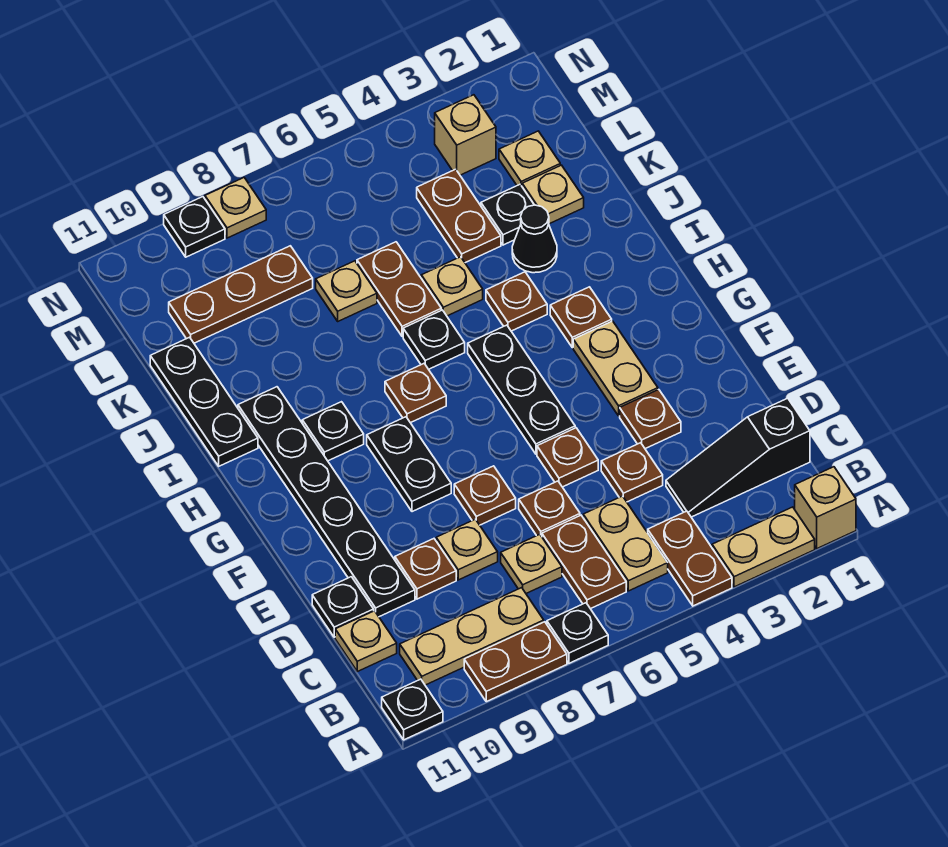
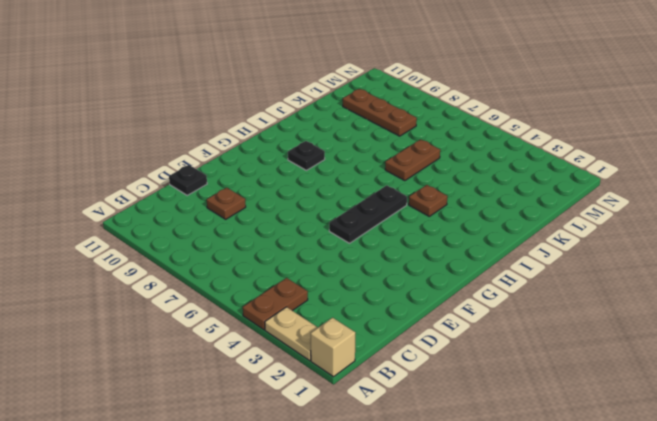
none -> black plate A7 level 1
none -> brown plate A8:A9 level 1
none -> black plate A11 level 1
none -> tan plate B5:C5 level 1

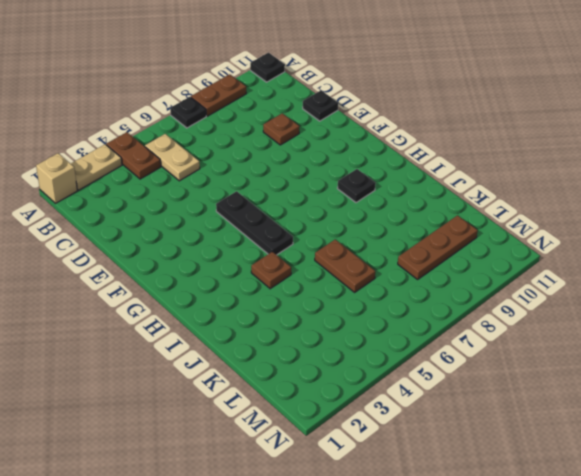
none -> brown plate B6:C6 level 1
none -> tan plate B8:B10 level 1
none -> black slope C1:C3 level 1 top 1
none -> tan plate C7 level 1

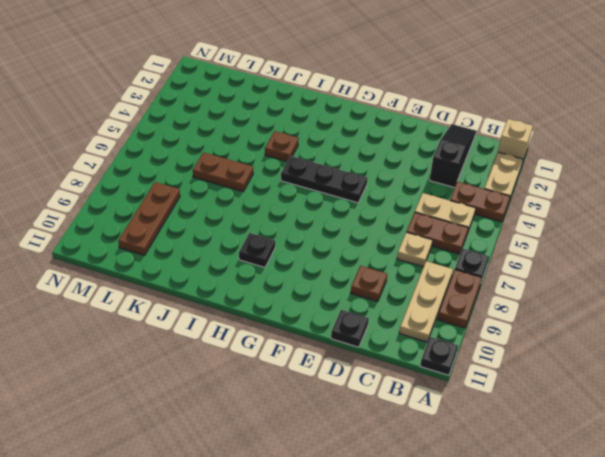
black slope C1:C3 level 1 top 3 -> black slope C1:C3 level 1 top 1
none -> tan plate C11 level 1
none -> brown plate D4 level 1
none -> brown plate D6 level 1
none -> tan plate D8 level 1

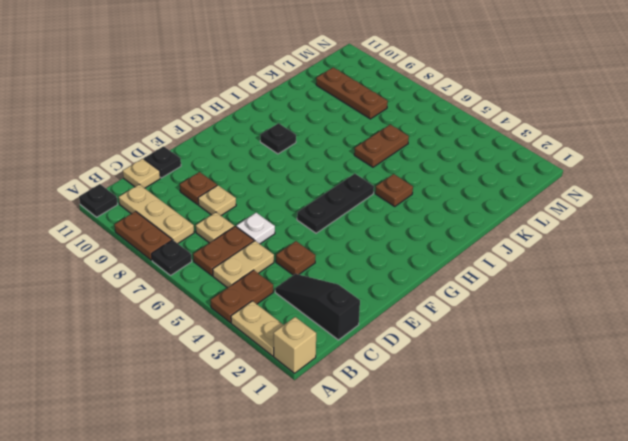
white plate D6 level 1 -> brown plate D6 level 1
none -> black plate D10:I10 level 1
none -> brown plate E3 level 1
none -> brown plate E5 level 1
none -> brown plate E7 level 1

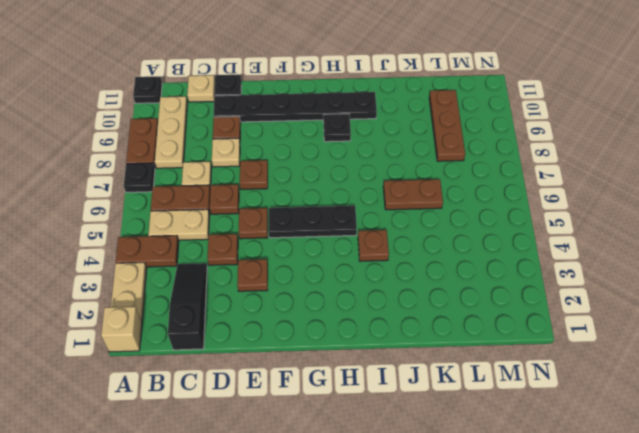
none -> tan plate F3:G3 level 1
none -> black plate F8:G8 level 1
none -> brown plate H3 level 1
none -> brown plate H7 level 1

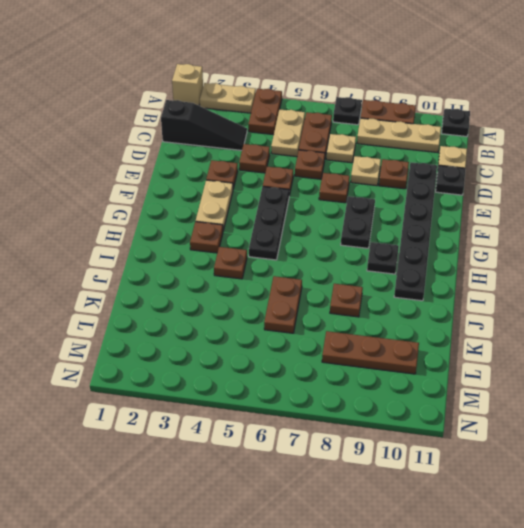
brown plate J8 level 1 -> brown plate H7 level 1
none -> black plate I6 level 1
none -> black plate I11:K11 level 1
none -> black cone J3 level 1
none -> tan plate J5 level 1

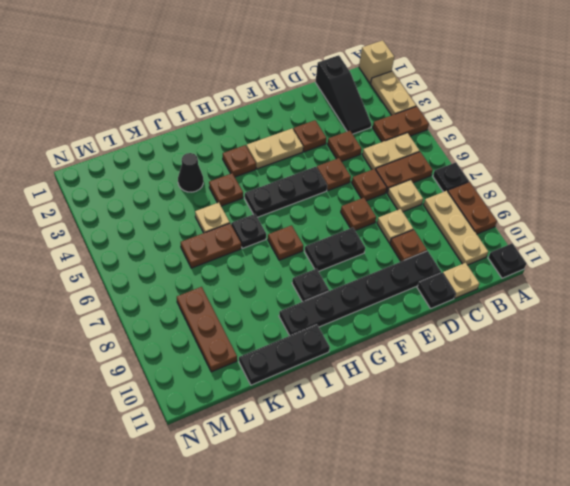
none -> tan plate K2 level 1
none -> black plate K3 level 1
none -> brown plate K4:L4 level 1
none -> tan plate K7 level 1

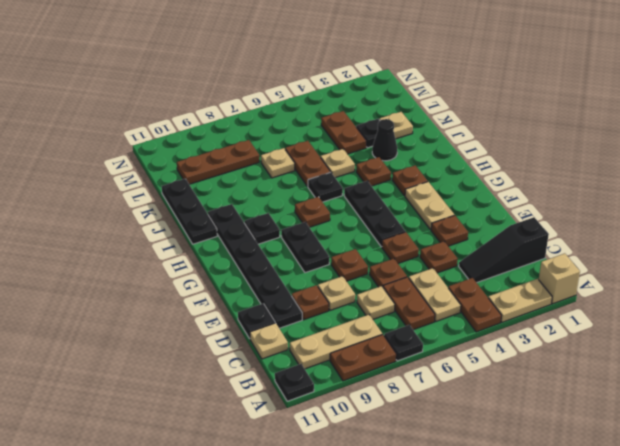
none -> tan plate L2 level 1
none -> tan brick M3 level 1
none -> tan plate N8 level 1
none -> black plate N9 level 1

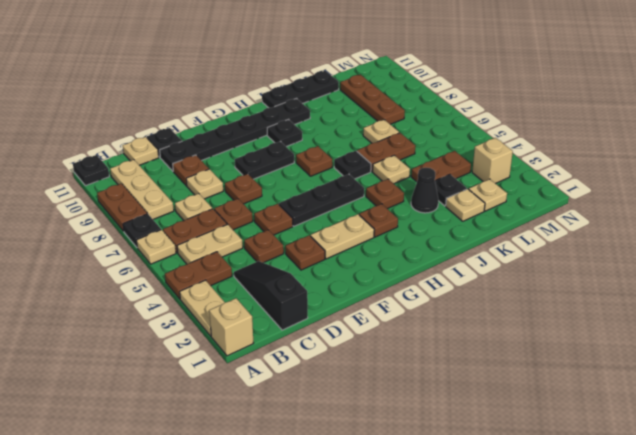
tan plate A6 level 1 -> tan plate N8 level 1
none -> black plate N9 level 1

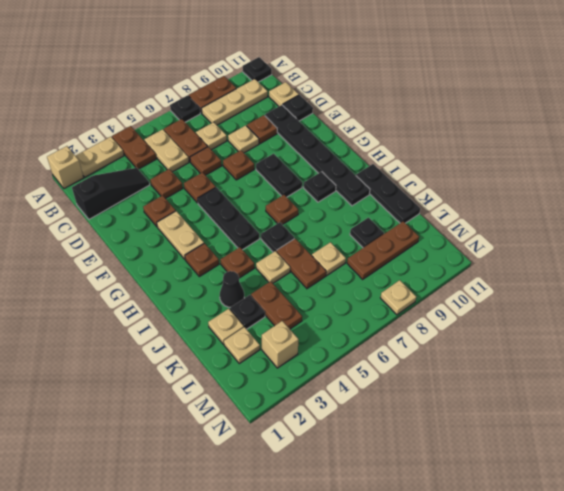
black plate K9 level 1 -> black plate N9 level 1

